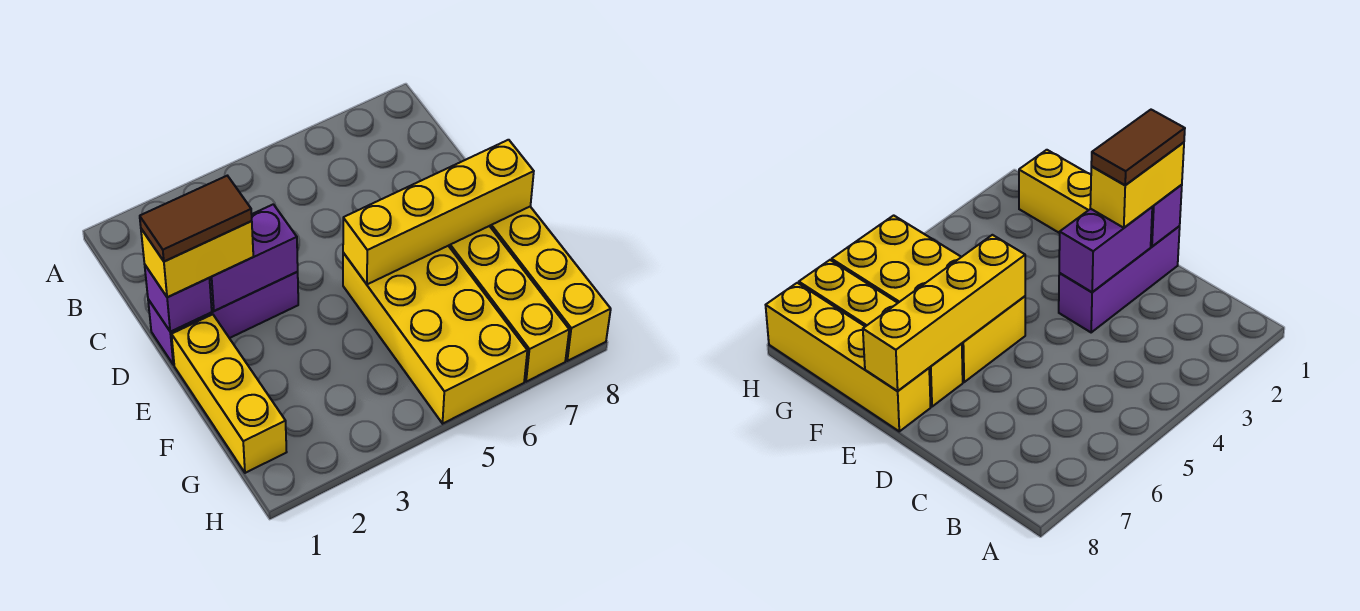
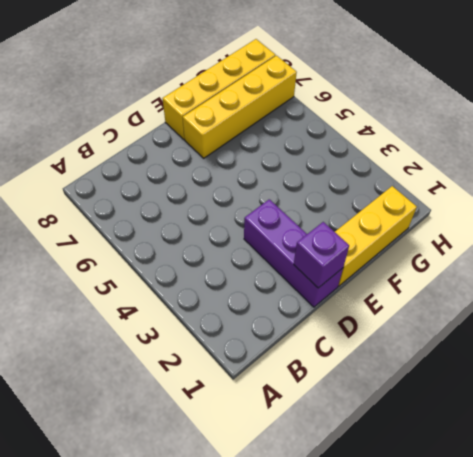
none -> yellow brick E5:H6 level 1
none -> purple brick D2:D3 level 2

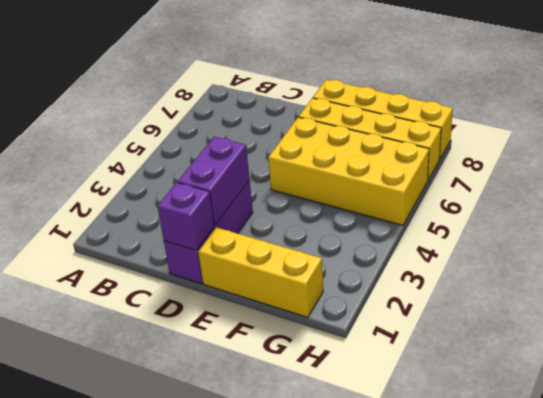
none -> yellow brick E5:E8 level 2
none -> yellow brick D1:D2 level 3

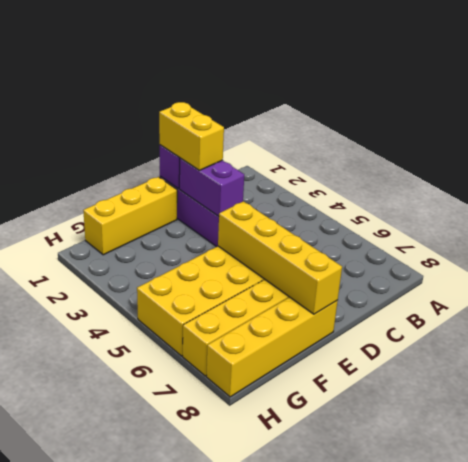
none -> brown tile D1:D2 level 4

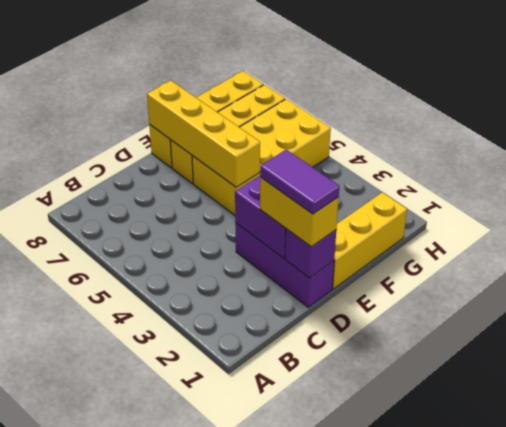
purple tile D1:D2 level 4 -> brown tile D1:D2 level 4

